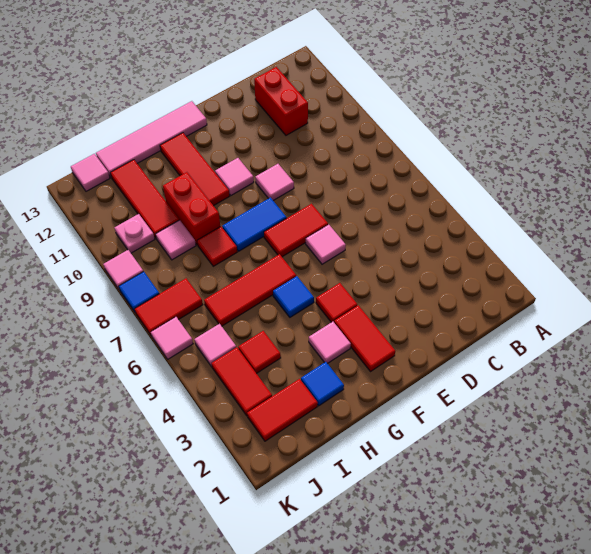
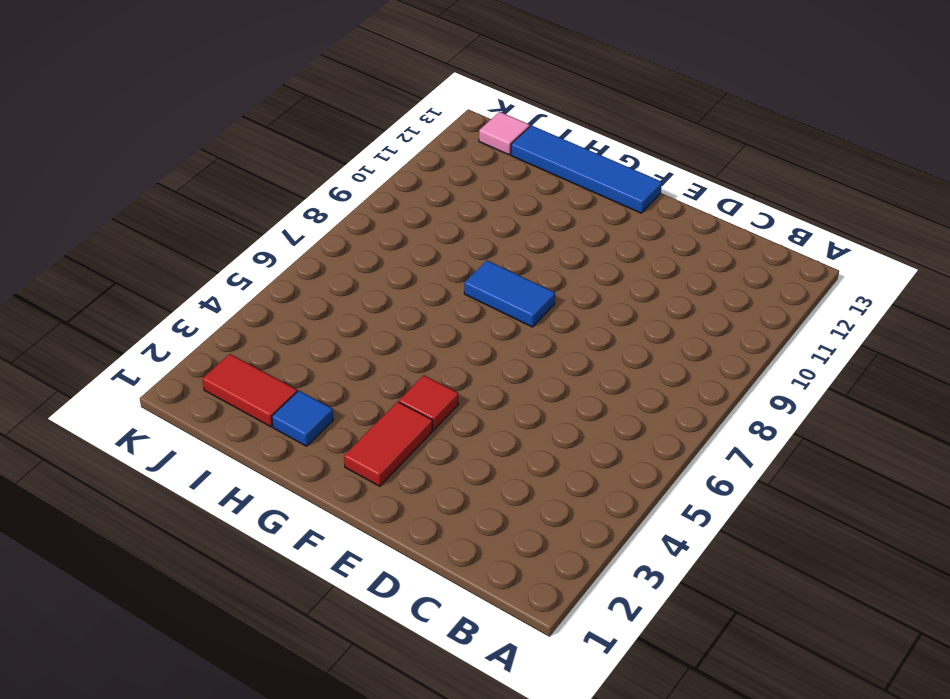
blue tile F13:I13 level 1 -> pink tile F13:I13 level 1
none -> red brick C11:C12 level 1
none -> pink tile E6 level 1
none -> red tile E7:F7 level 1

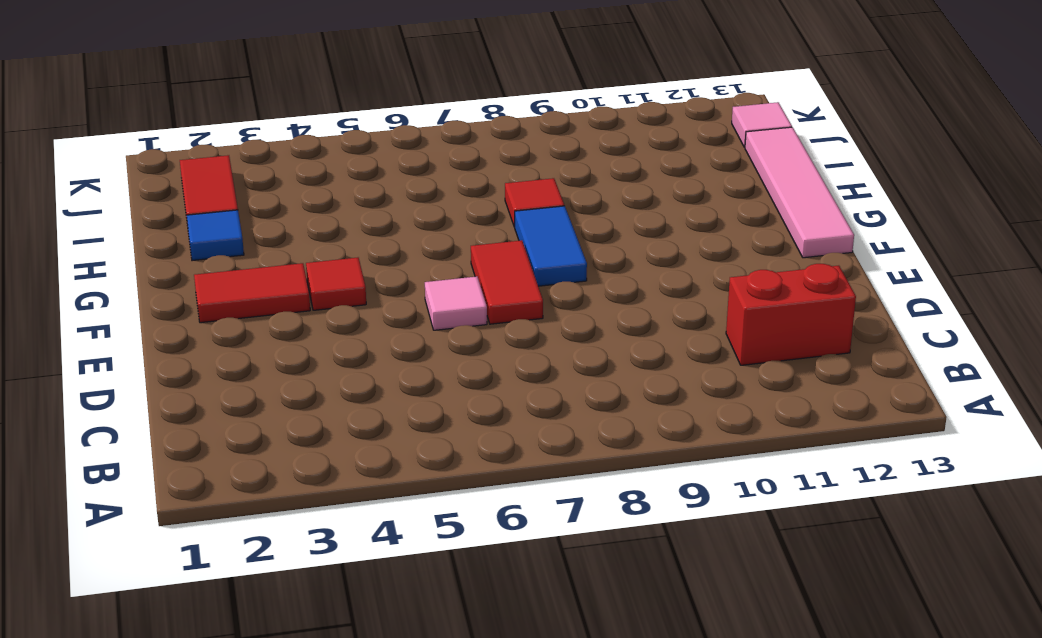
none -> pink tile E9 level 1
none -> pink tile F10 level 1
none -> pink tile G3 level 1

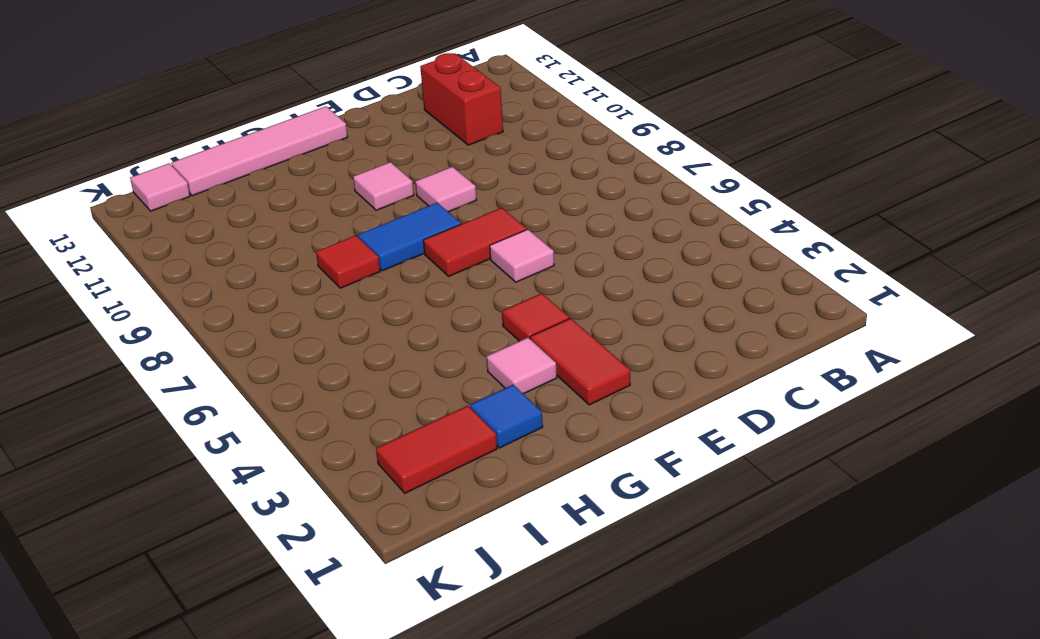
none -> blue tile G5 level 1
none -> red tile G6:I6 level 1
none -> red tile G10:G12 level 1

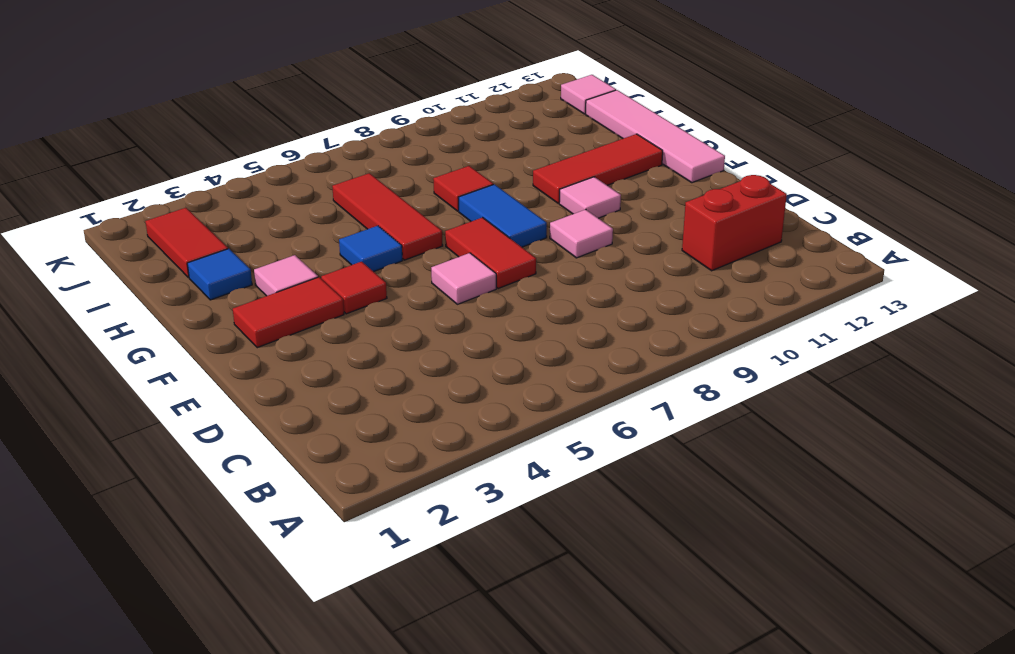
none -> red brick H9:H10 level 1
none -> red tile I4 level 1
none -> pink tile I9 level 1

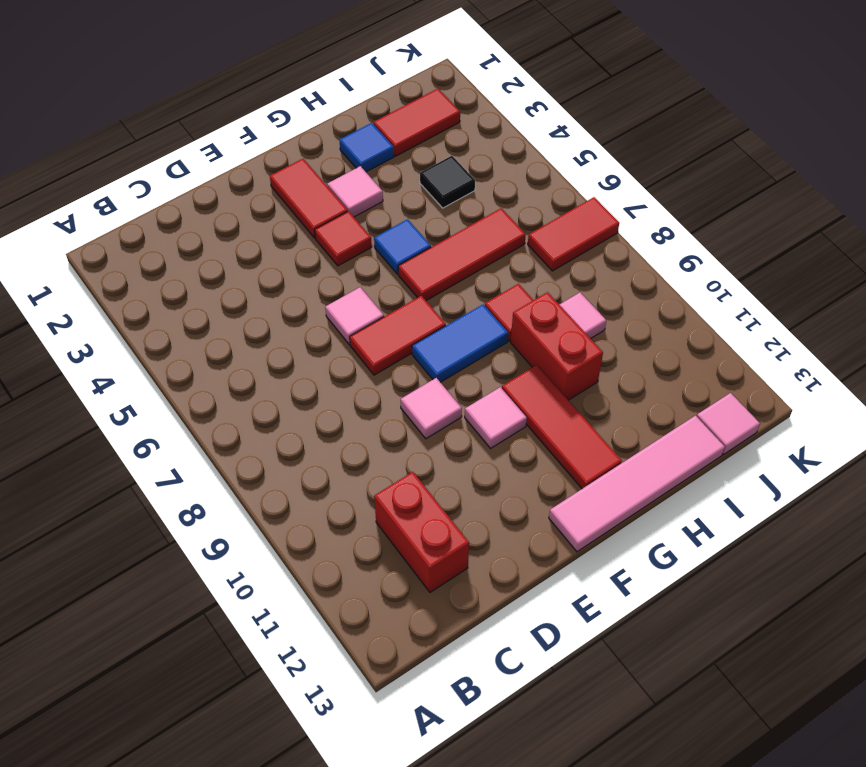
black tile I4 level 1 -> red tile I4 level 1
none -> red tile I10:I12 level 1
none -> red tile J3:J4 level 1
none -> pink tile J5 level 1

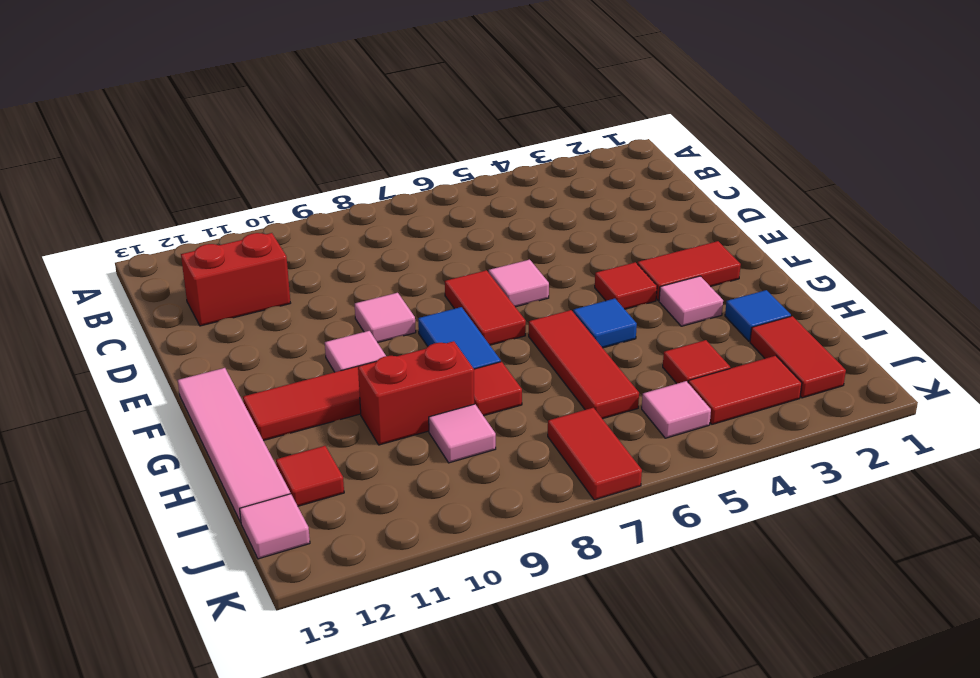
red tile I12 level 1 -> red tile I10:I12 level 1
none -> pink plate J10 level 1
none -> pink tile K6 level 1
none -> blue tile K8 level 1

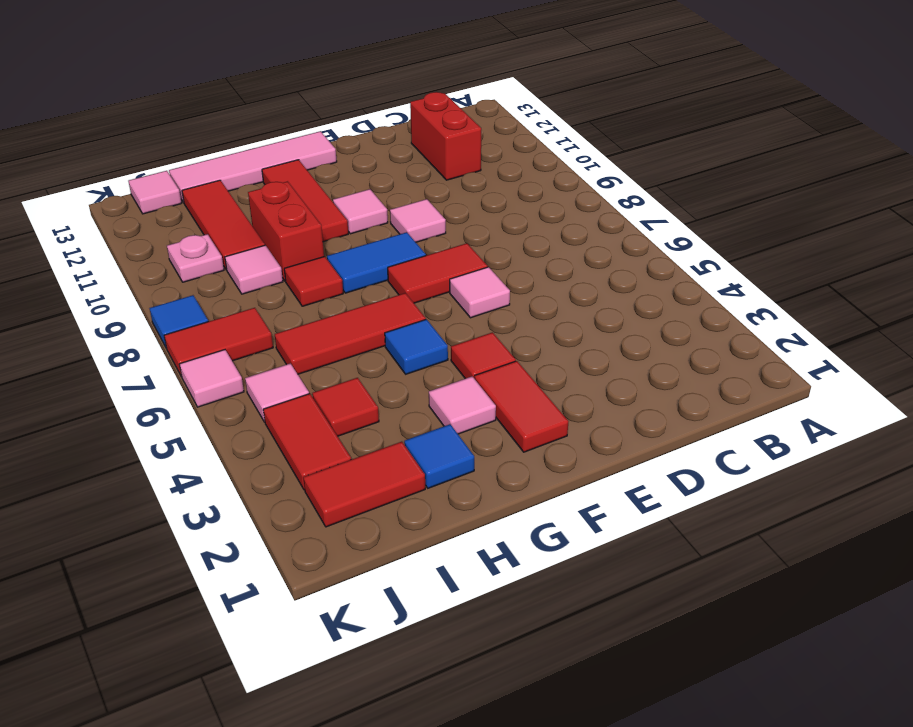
none -> pink tile K9 level 1

